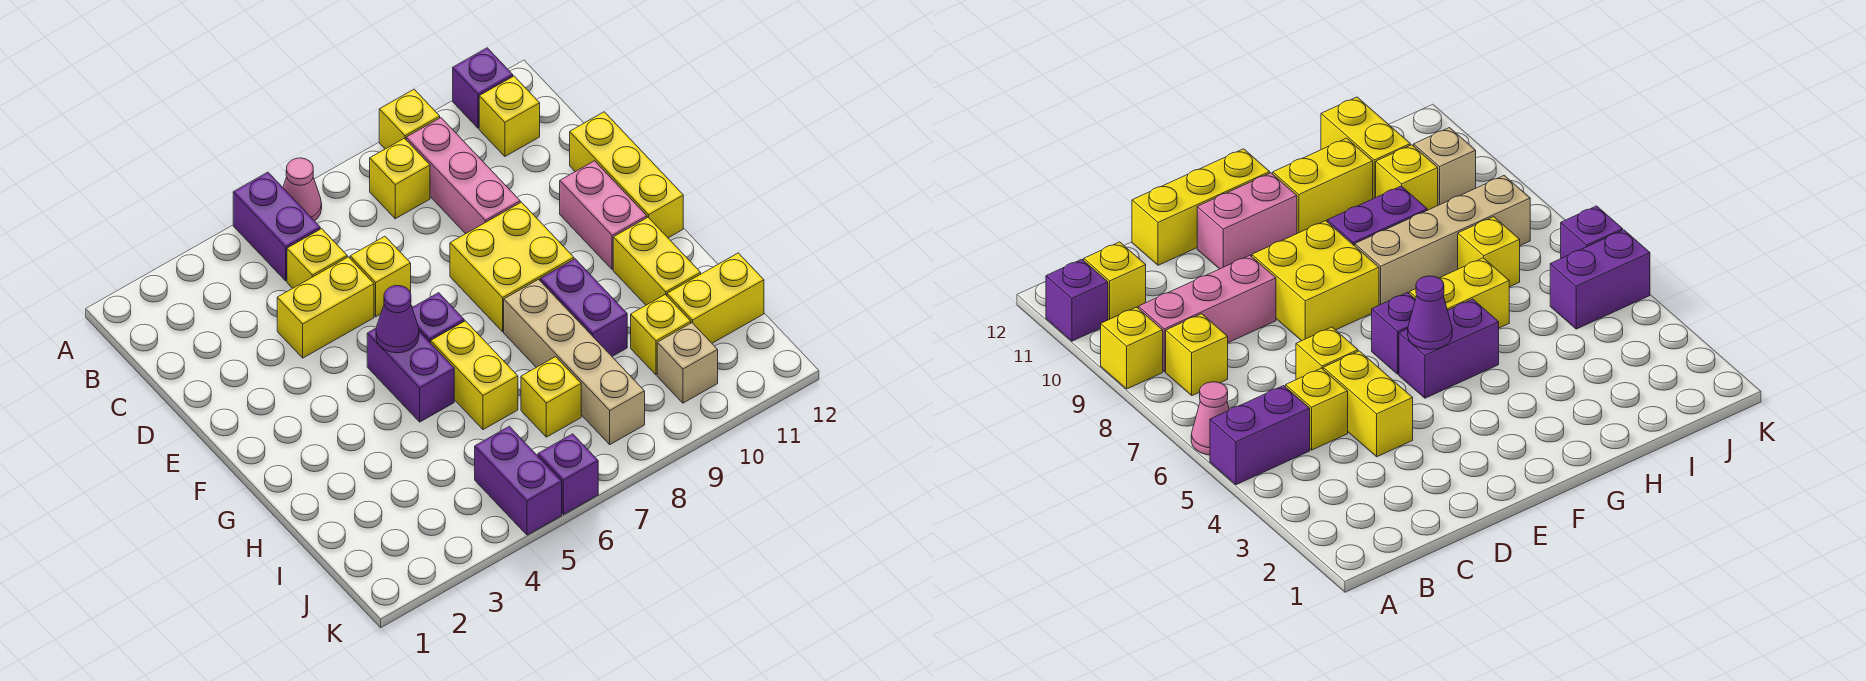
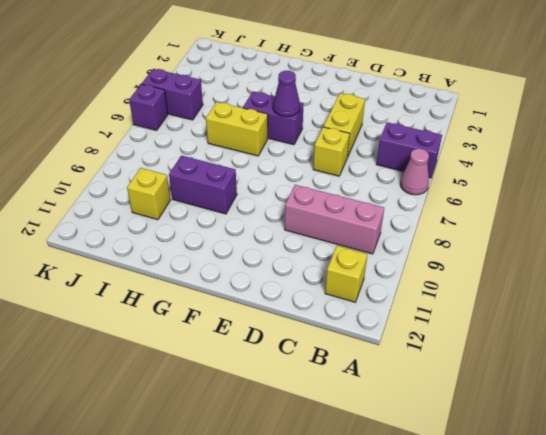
none -> yellow brick A9 level 1
none -> purple brick A11 level 1
none -> yellow brick B8 level 1

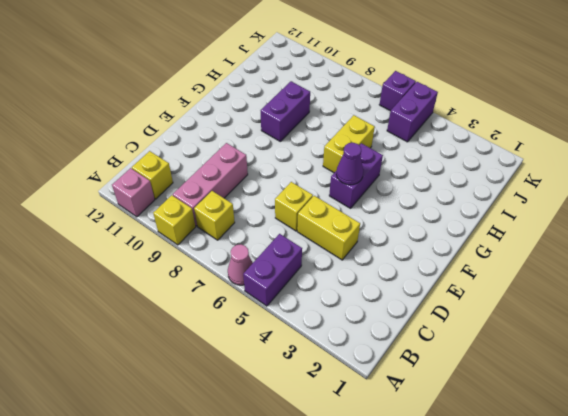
pink brick A11 level 1 -> purple brick A11 level 1
none -> yellow brick C5 level 1
none -> yellow brick D12:F12 level 1
none -> yellow brick E8:F9 level 1

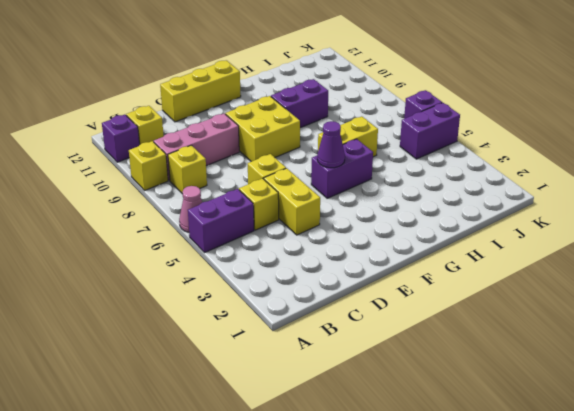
none -> pink brick E11:F11 level 1
none -> purple brick F6 level 1
none -> tan brick G8:J8 level 1

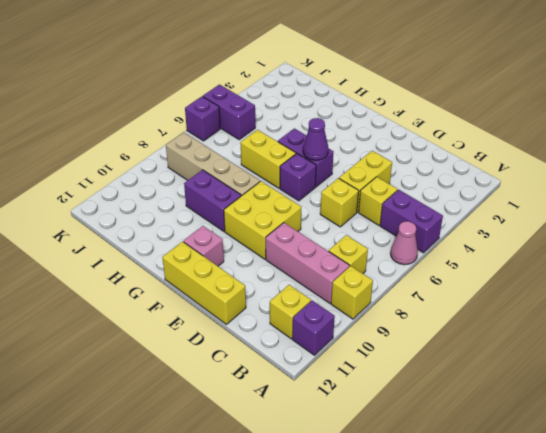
pink brick F11 level 1 -> pink brick E11:F11 level 1
none -> yellow brick G11:H11 level 1
none -> yellow brick I7 level 1
none -> yellow brick I10 level 1

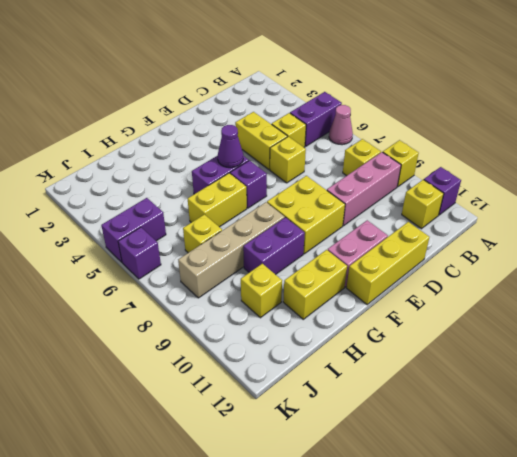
none -> yellow brick I11:I12 level 1
none -> tan brick J10 level 1

